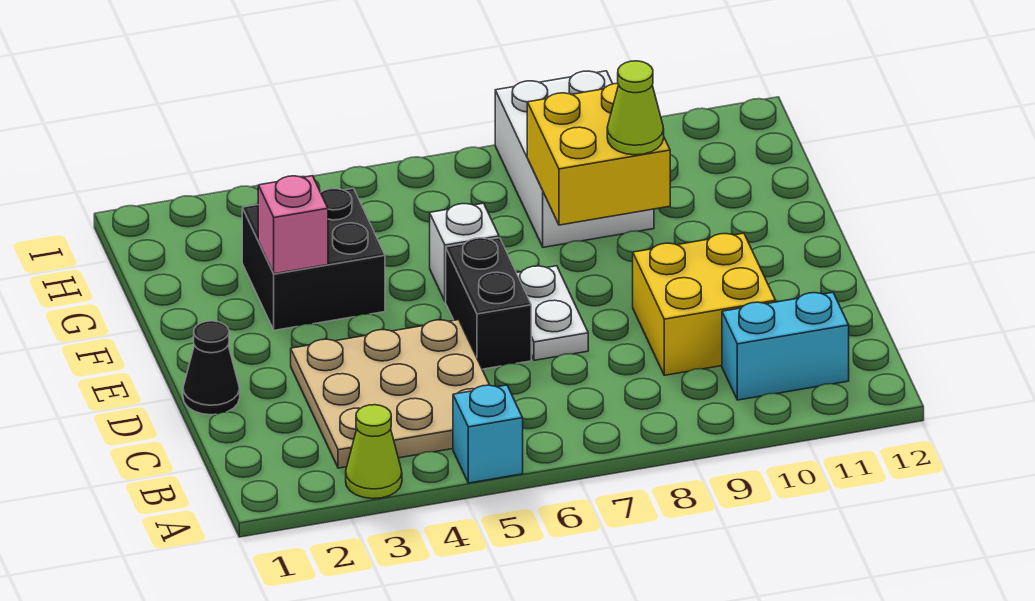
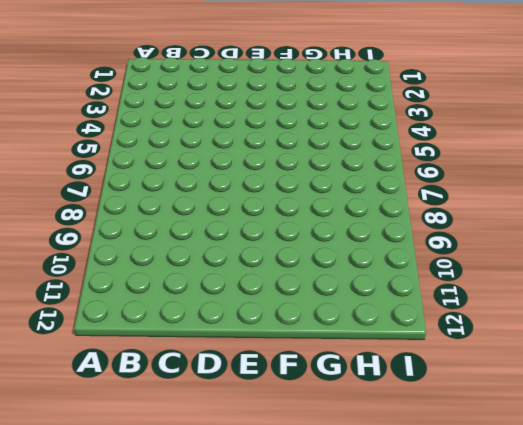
none -> lime cone A3 level 1
none -> cyan brick A5 level 1
none -> tan plate B3:D5 level 1

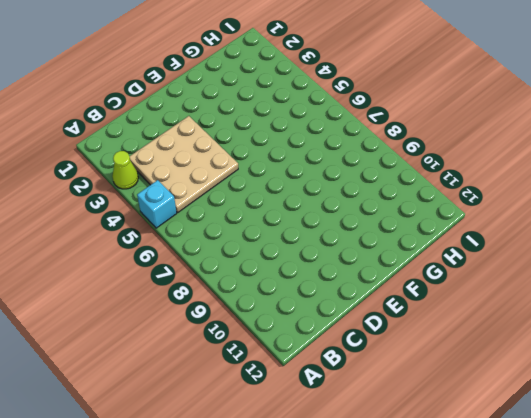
none -> cyan brick B10:B11 level 1
none -> yellow brick C9:D10 level 1
none -> black cone D1 level 1

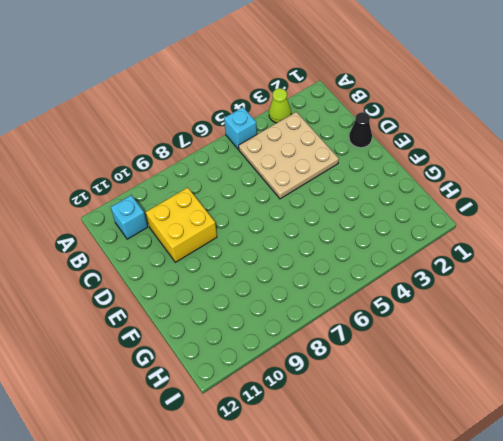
cyan brick B11 level 1 -> cyan brick B10:B11 level 1
none -> black brick D6:E6 level 1
none -> white plate D7:E7 level 1
none -> black brick F3:G4 level 1

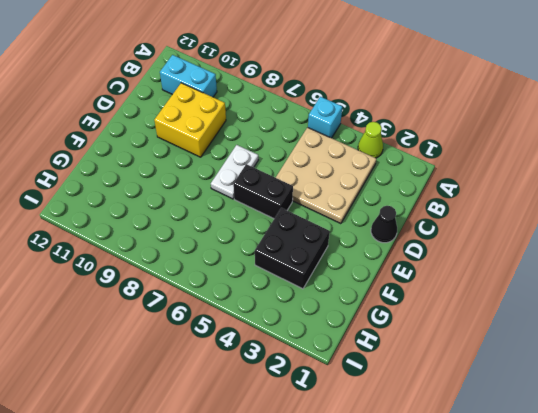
black brick E5:E6 level 1 -> black brick D6:E6 level 1
none -> white brick F6 level 1
none -> white brick G8:I9 level 1
none -> pink brick F3 level 2

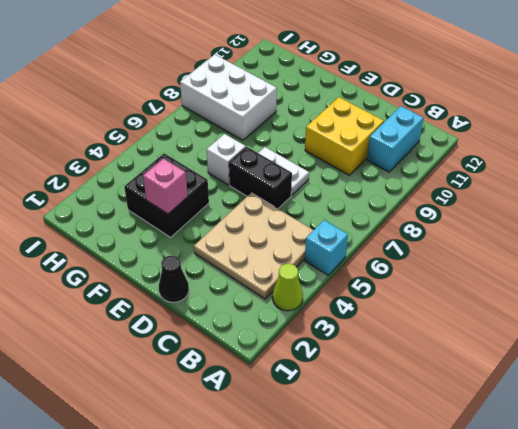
none -> yellow brick F8:G9 level 2
none -> lime cone F9 level 3

